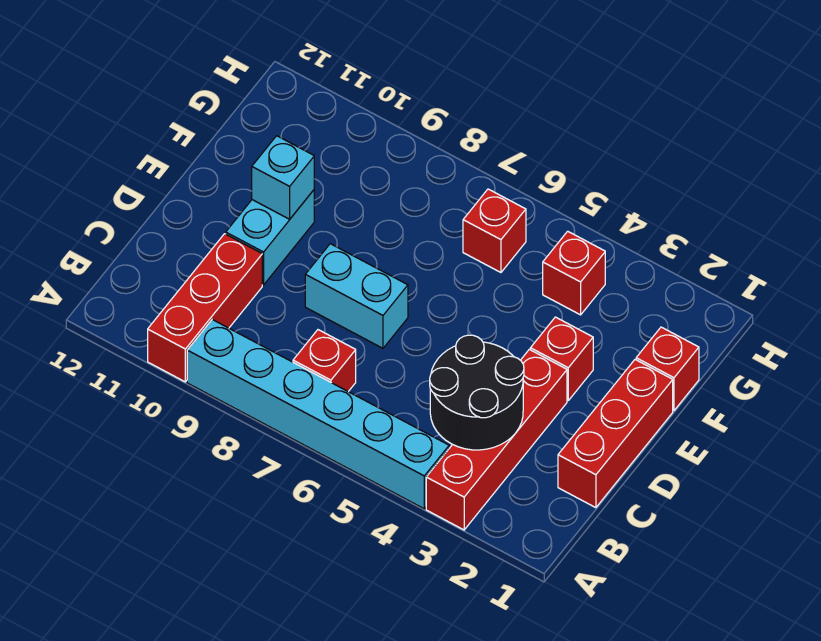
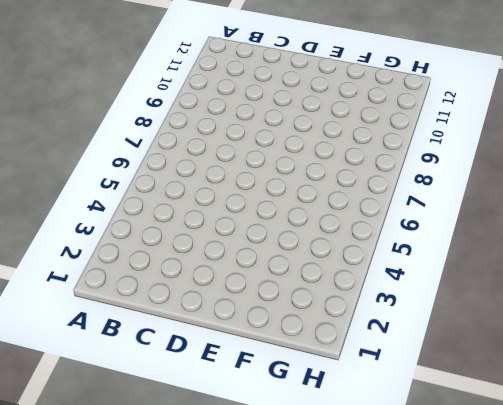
none -> red brick A3:D3 level 1
none -> cyan brick A4:A9 level 1
none -> red brick A10:C10 level 1

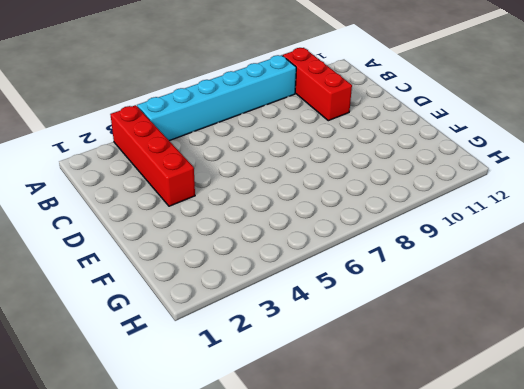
none -> red brick B7 level 1
none -> red brick C1:E1 level 1
none -> cyan brick D7:D8 level 1

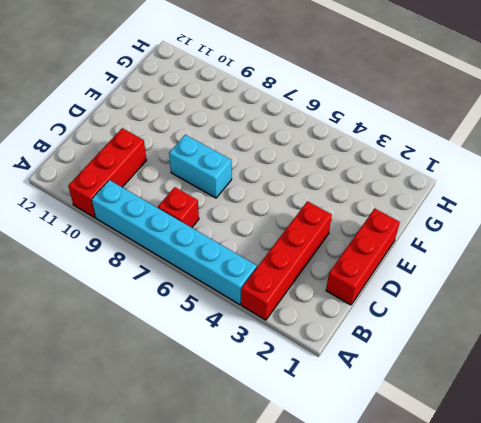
none -> cyan brick D10:E10 level 1
none -> red brick E3 level 1
none -> red brick F1 level 1

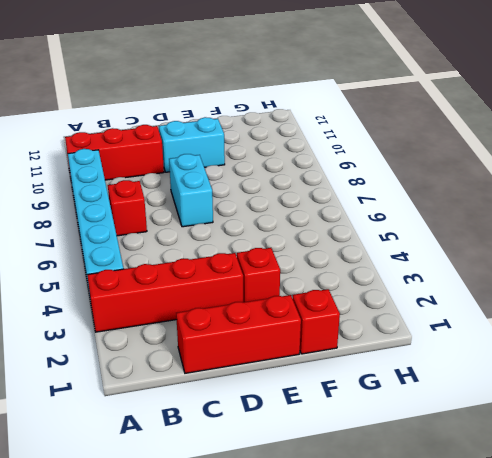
none -> red brick G4 level 1
none -> red brick G6 level 1
none -> black round brick B3:C4 level 2

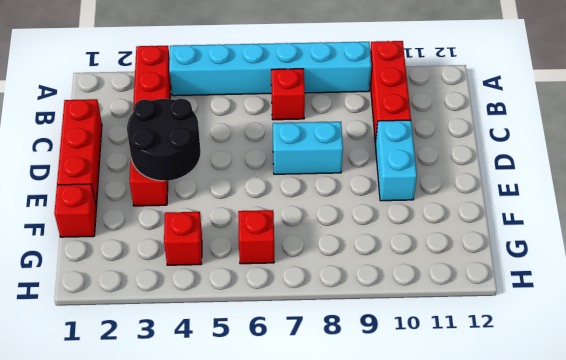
black round brick D3:E4 level 2 -> black round brick B3:C4 level 2
none -> cyan brick E10 level 2

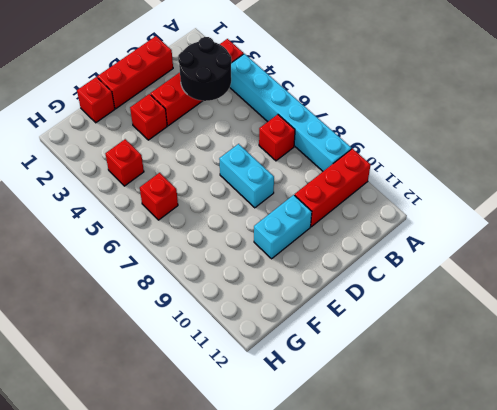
none -> cyan brick E10 level 2

